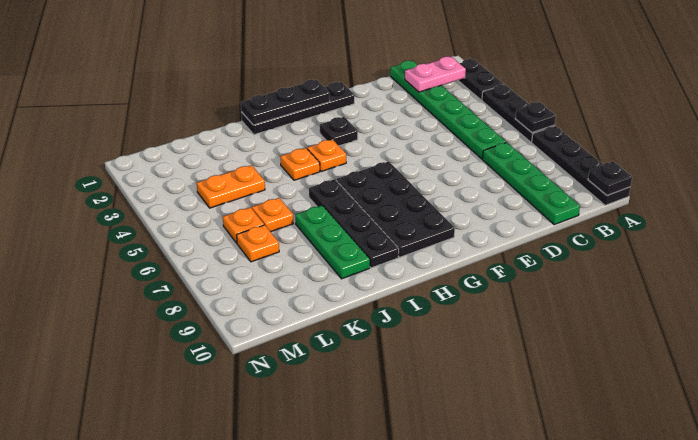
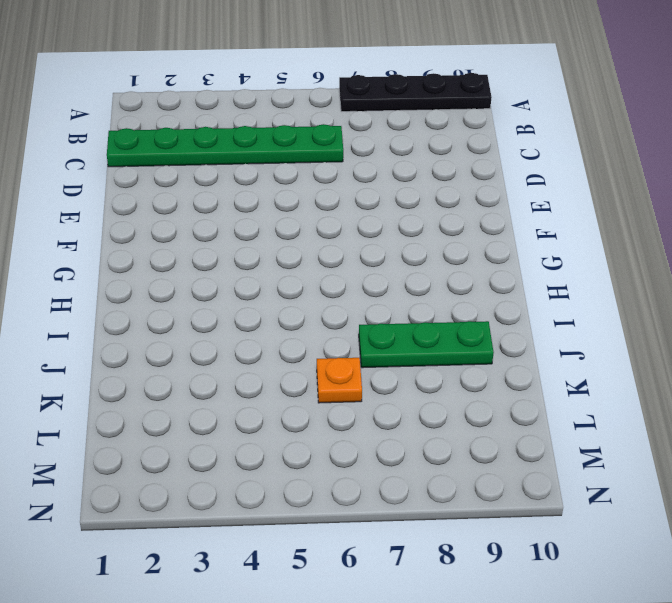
none -> black plate A2:A3 level 1
none -> black plate A4:A6 level 1
none -> green plate C7:C10 level 1

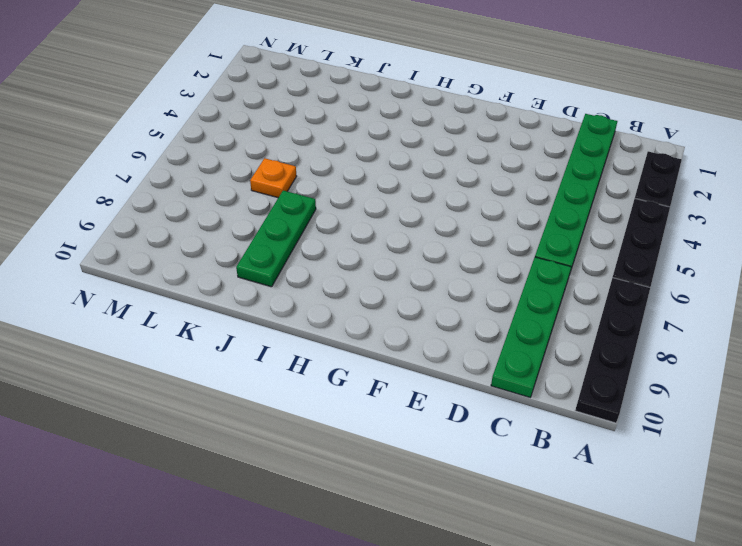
none -> black plate F1:I1 level 1
none -> black plate G3 level 1
none -> black plate G6:H9 level 1

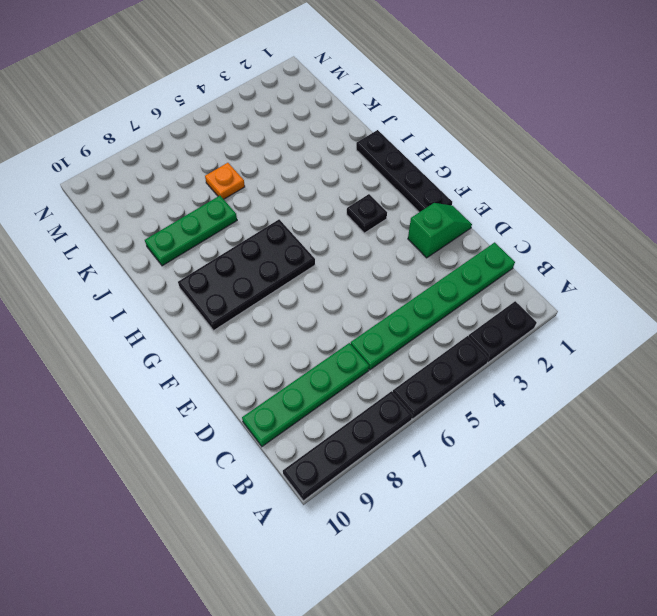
green slope E1:E2 level 1 top 2 -> none
none -> orange plate H4 level 1
none -> orange plate I4 level 1
none -> black plate I6:I9 level 1

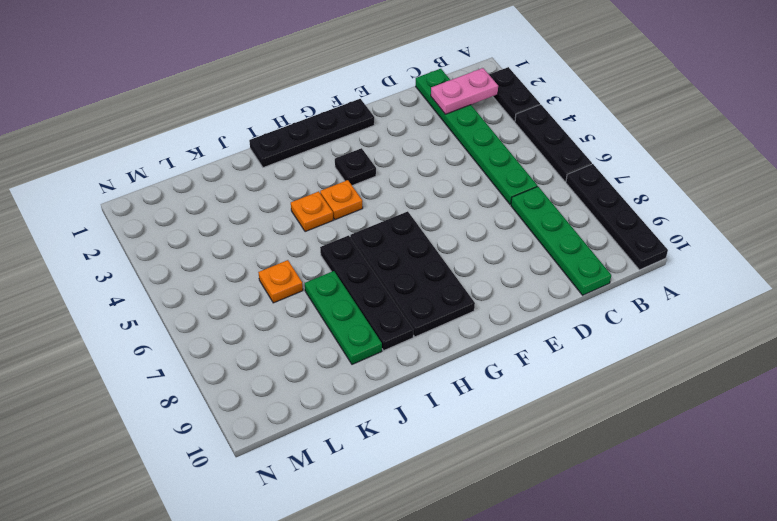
none -> orange plate K4:L4 level 1
none -> orange plate L6 level 1
none -> orange plate L7 level 1

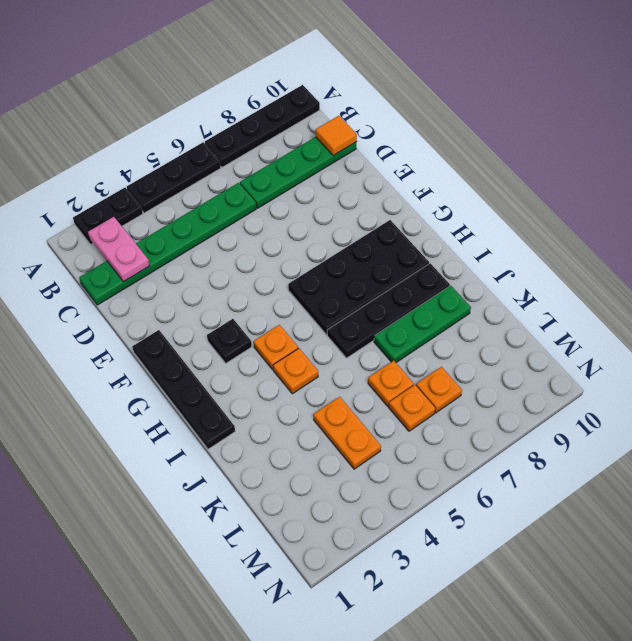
orange tile C10 level 2 -> none
none -> black plate A6 level 2
none -> black plate A10 level 2
none -> black plate G1:I1 level 2

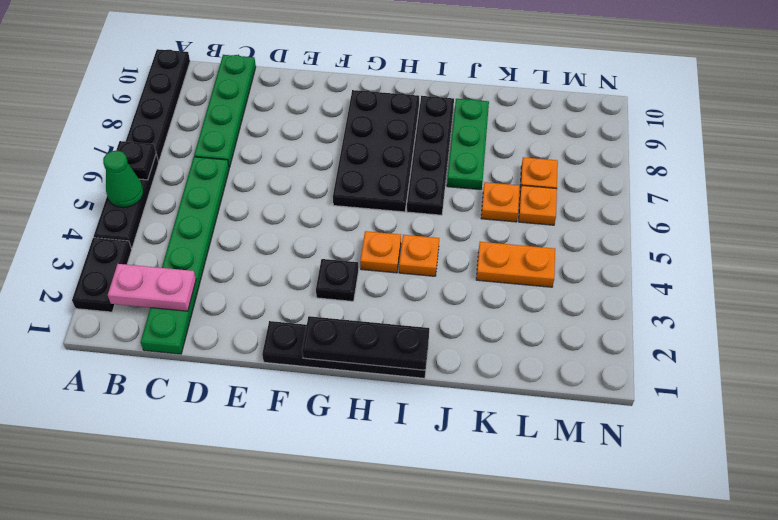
green cone A5 level 2 -> none
none -> black plate A10 level 2

